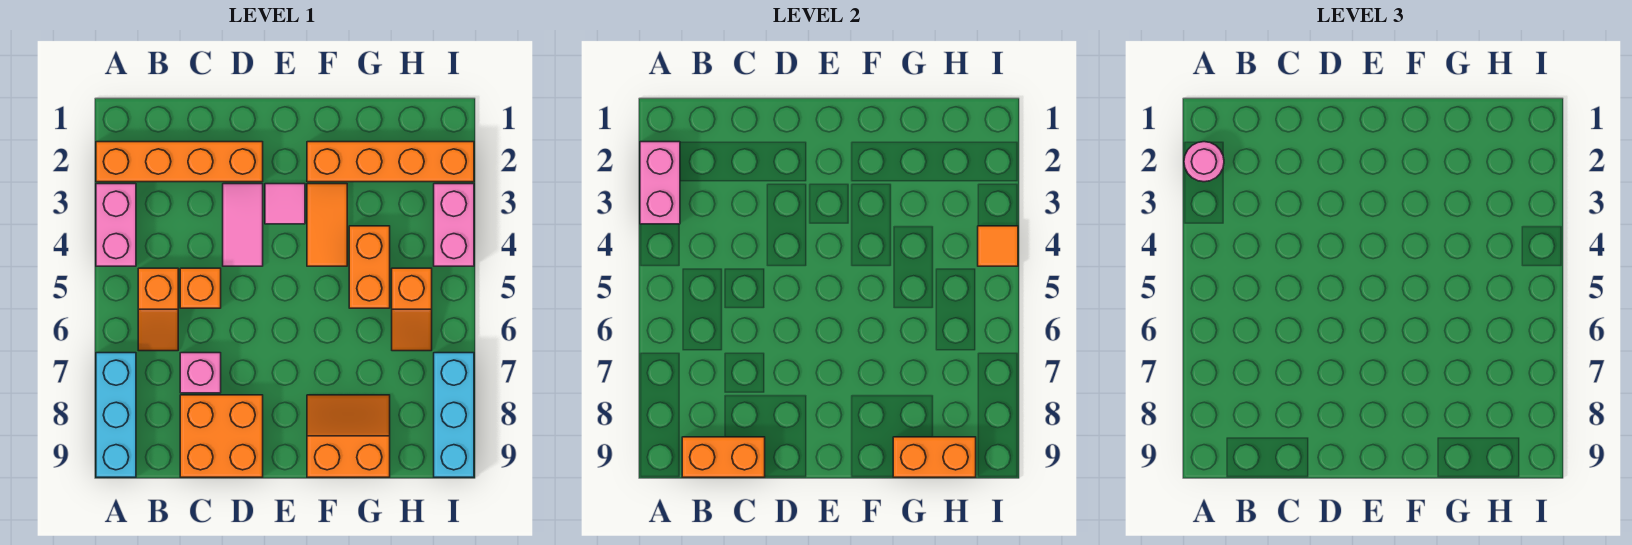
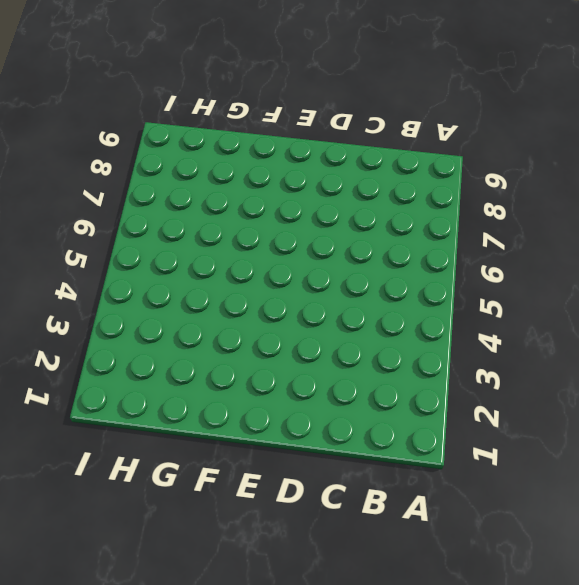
none -> orange brick A2:D2 level 1
none -> pink brick A3:A4 level 1
none -> cyan brick A7:A9 level 1

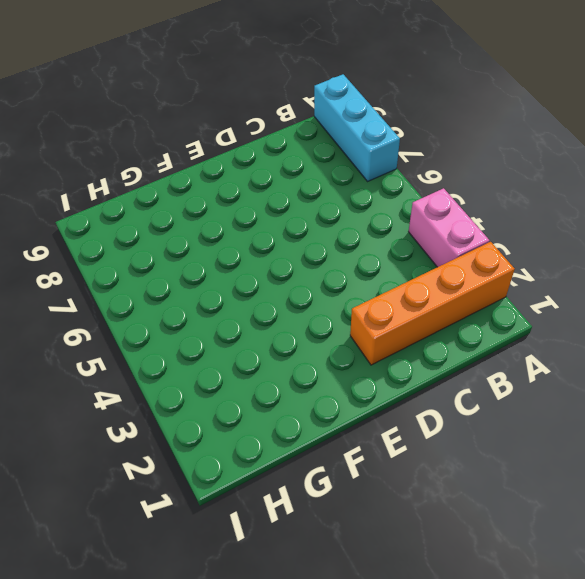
none -> orange slope B5:B6 level 1 top 5
none -> orange brick C5 level 1
none -> pink brick C7 level 1

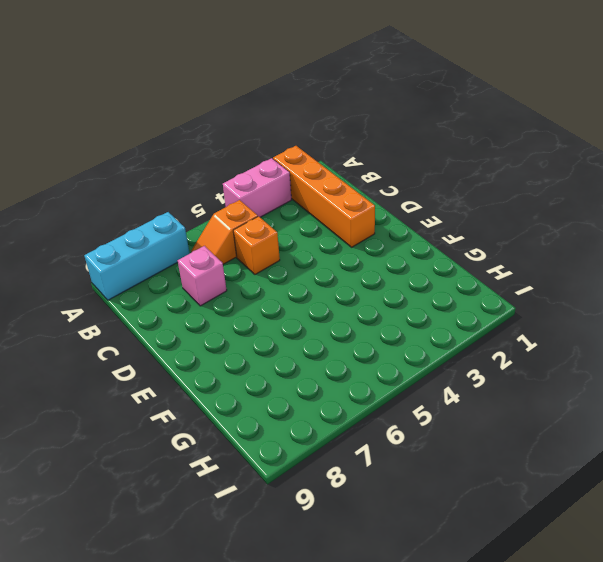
none -> orange brick C8:D9 level 1
none -> pink tile D3:D4 level 1
none -> pink tile E3 level 1

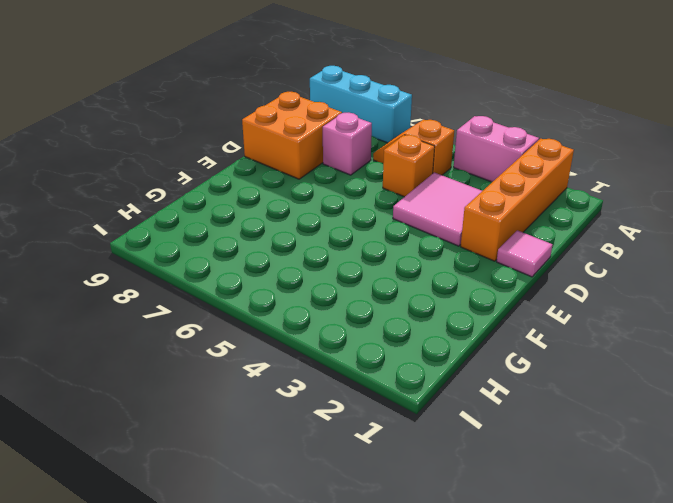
pink tile C3:D4 level 1 -> pink tile D3:D4 level 1
pink tile D1 level 1 -> pink tile E3 level 1
none -> orange brick F2:I2 level 1
none -> orange tile F3:F4 level 1
none -> orange slope F8:G9 level 1 top 9

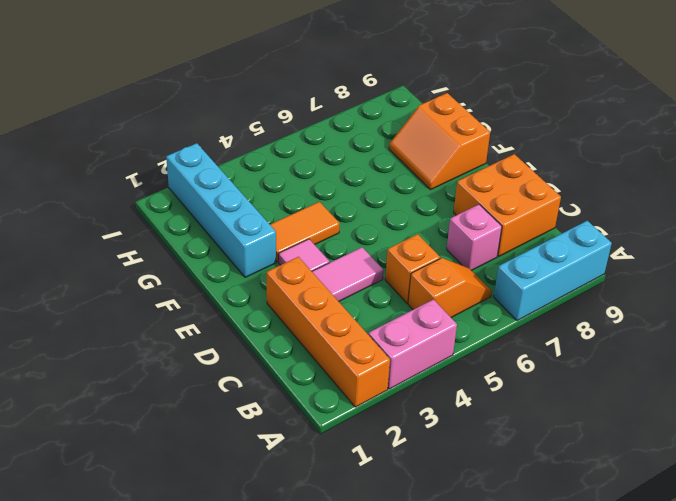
cyan brick F2:I2 level 1 -> orange brick F2:I2 level 1
none -> orange brick G4:G5 level 1
none -> orange slope H5:H6 level 1 top 5
none -> pink brick I3:I4 level 1

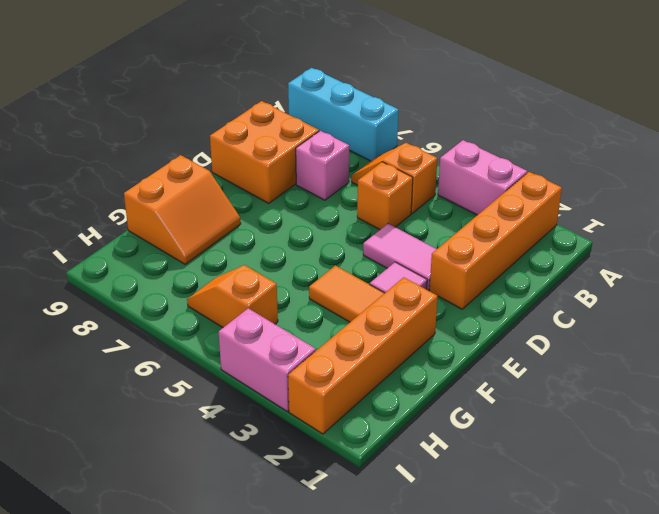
none -> orange brick G4:G5 level 1
none -> cyan brick I7:I9 level 1
none -> pink brick A2:A3 level 2

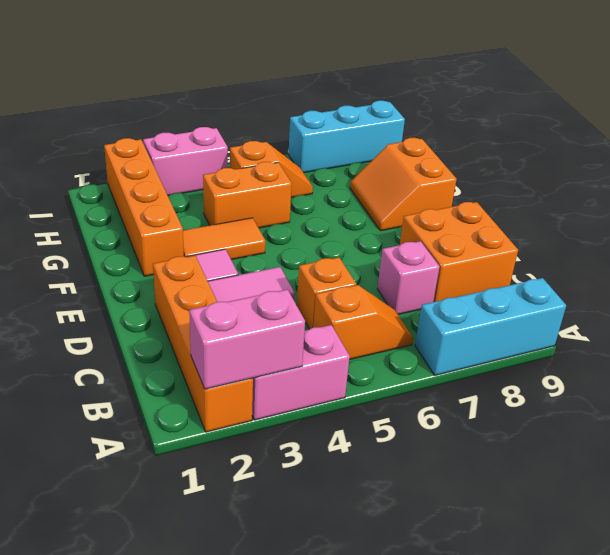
none -> orange brick B9:C9 level 2
none -> orange brick G9:H9 level 2
none -> orange tile I4 level 2

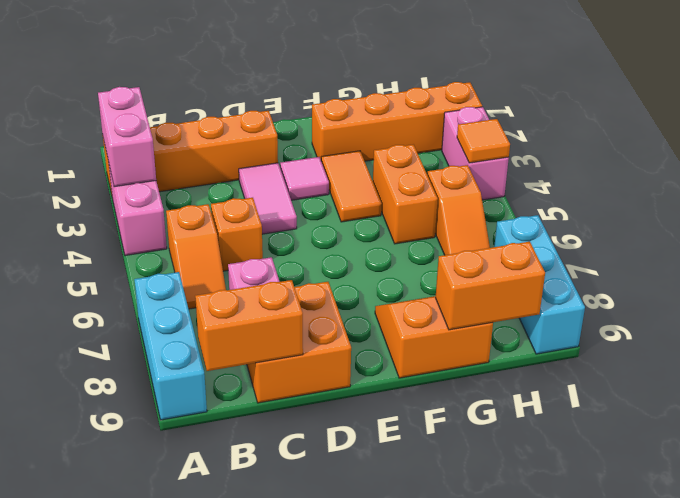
none -> pink round brick A2 level 3

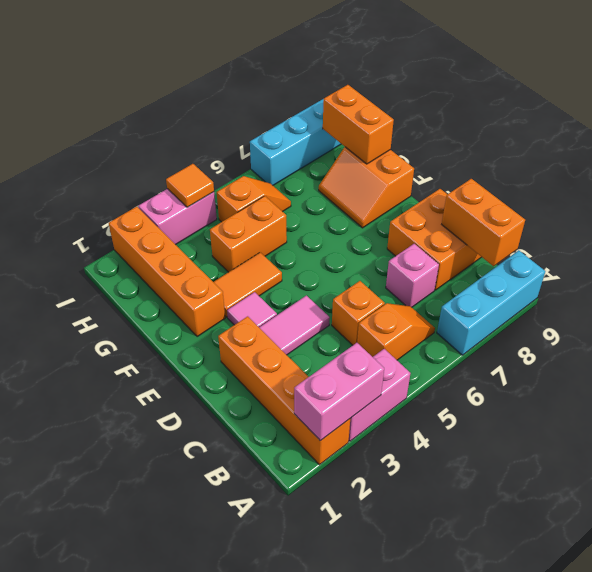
none -> pink round brick A2 level 3

